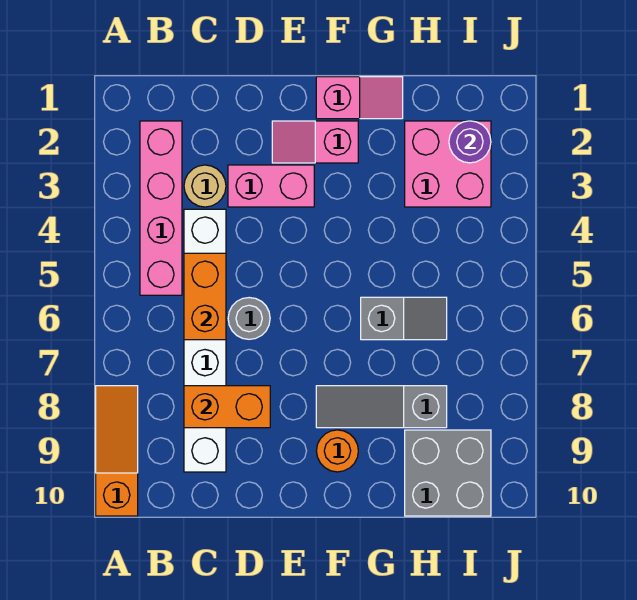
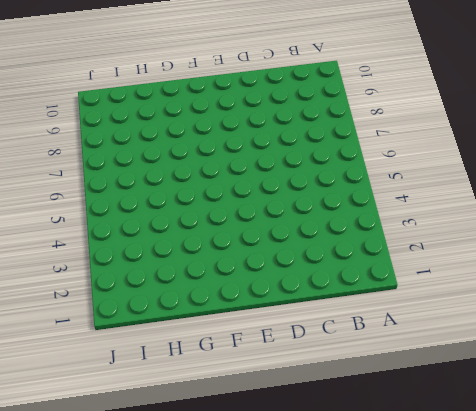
none -> orange slope A8:A10 level 1 top 10
none -> pink brick B2:B5 level 1
none -> tan round brick C3 level 1

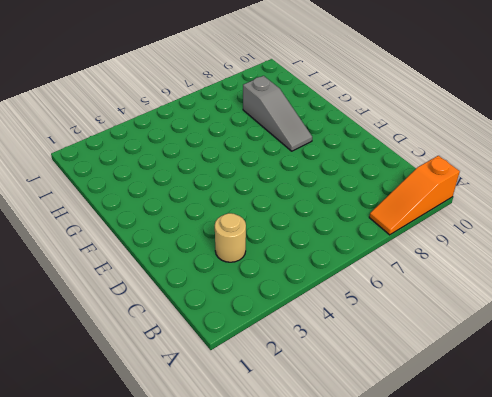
none -> pink brick B2:B5 level 1
none -> white brick C4:C9 level 1
none -> pink brick D3:E3 level 1

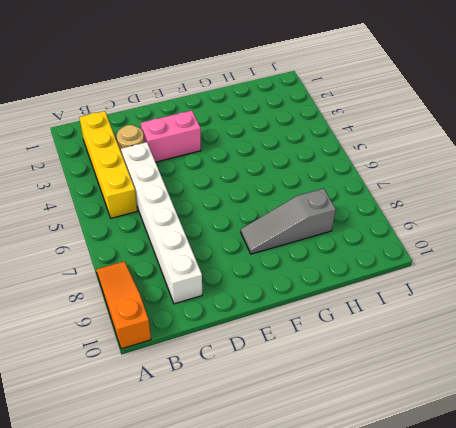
yellow brick B2:B5 level 1 -> pink brick B2:B5 level 1
none -> grey round brick D6 level 1
none -> pink slope E2:F2 level 1 top F
none -> pink slope F1:G1 level 1 top F

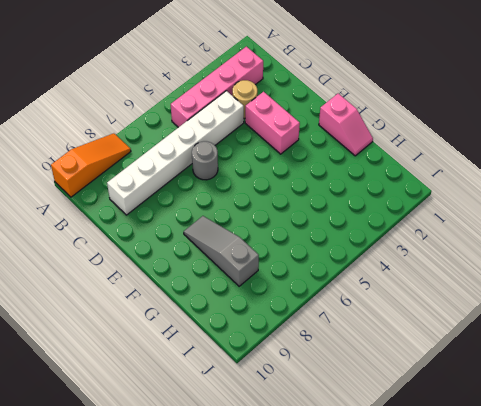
none -> pink slope E2:F2 level 1 top F
none -> orange round brick F9 level 1
none -> grey slope G6:H6 level 1 top G

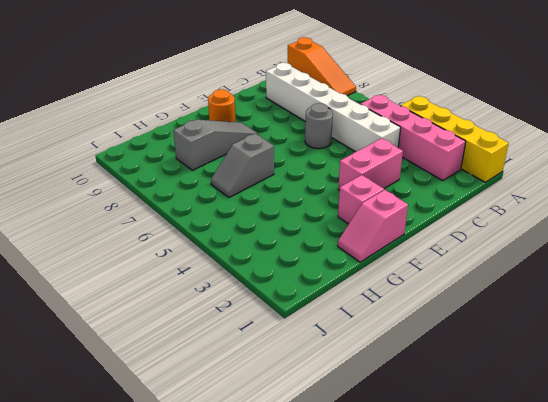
yellow brick A1:A4 level 1 -> none
none -> tan round brick C3 level 1
none -> pink brick H2:I3 level 1
none -> grey brick H9:I10 level 1

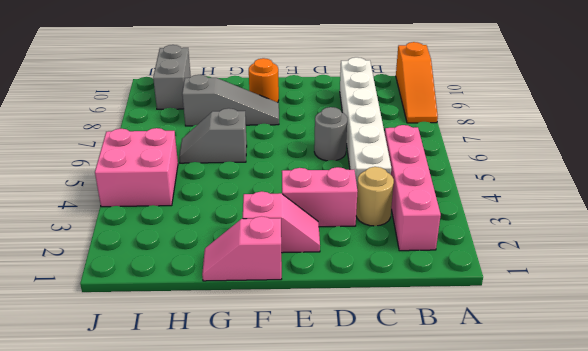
pink brick I4:J5 level 1 -> pink brick H2:I3 level 1
grey brick I9:I10 level 1 -> grey brick H9:I10 level 1
none -> orange brick C5:C6 level 2
none -> orange brick C8:D8 level 2
none -> purple round brick I2 level 2

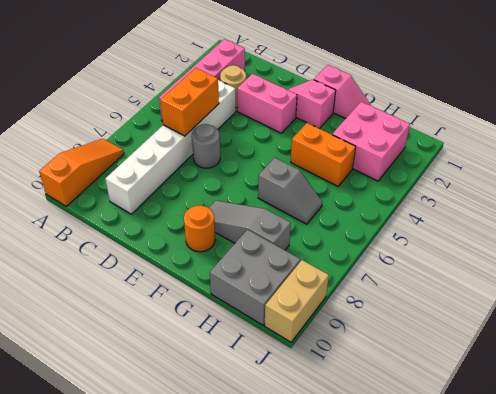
orange brick G4:H4 level 1 -> orange brick C8:D8 level 2
tan brick J9:J10 level 1 -> none
none -> purple round brick I2 level 2

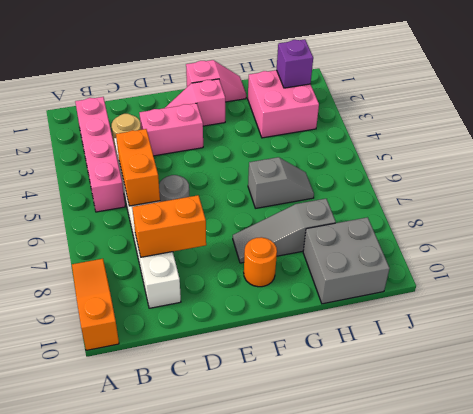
purple brick I2 level 2 -> purple round brick I2 level 2

